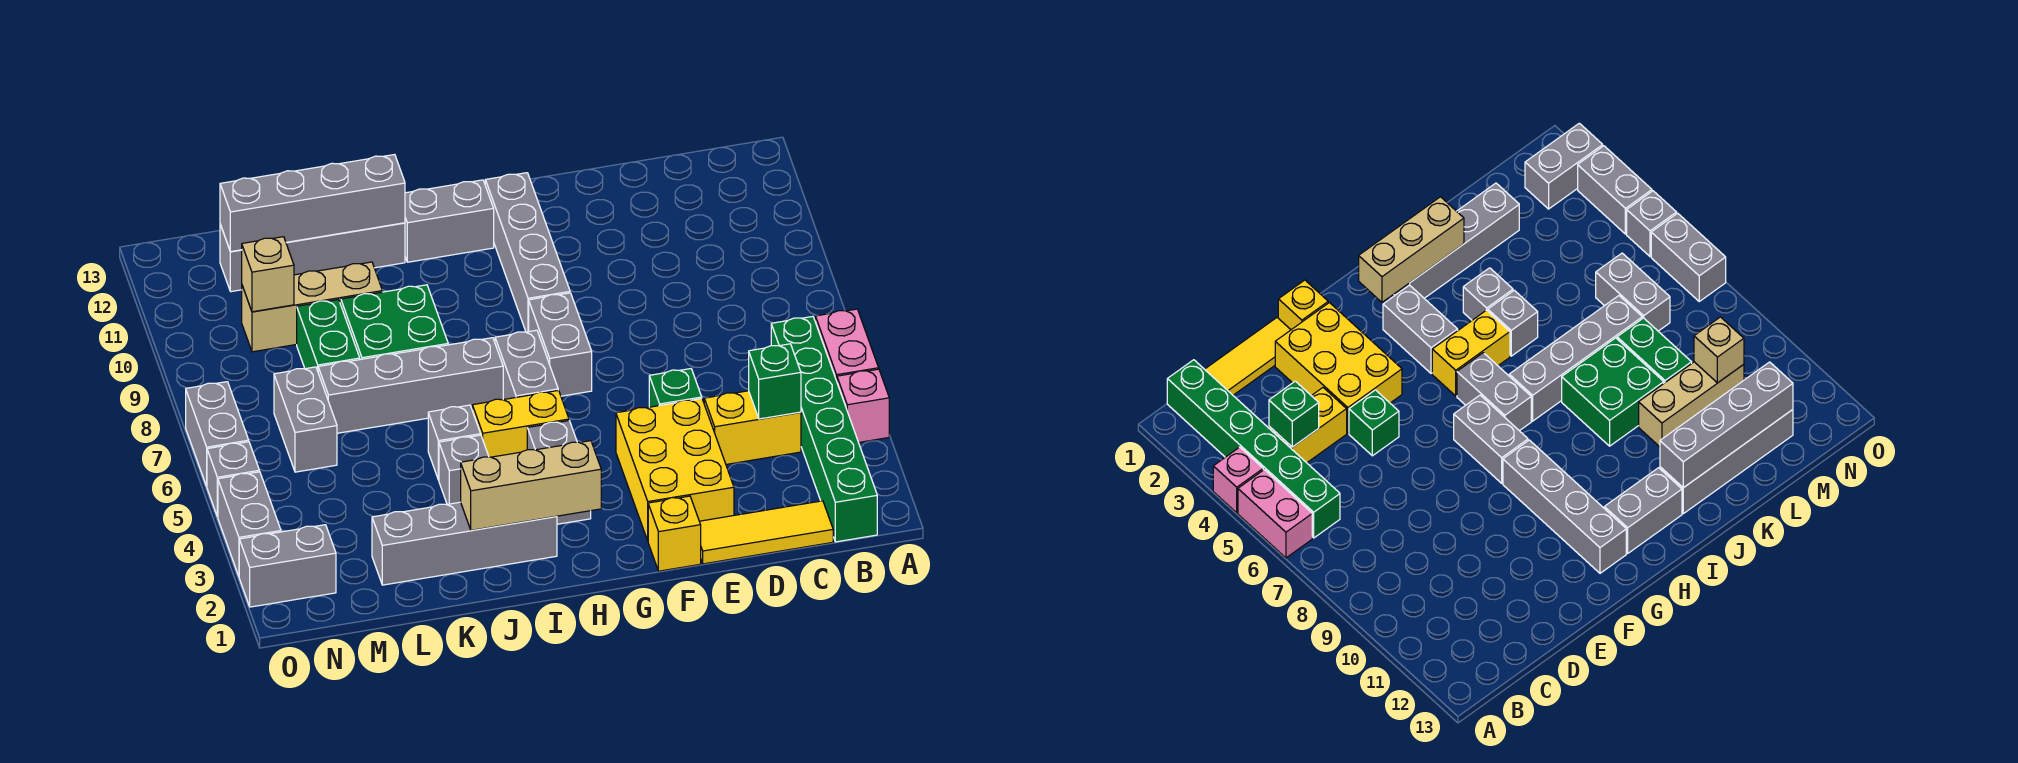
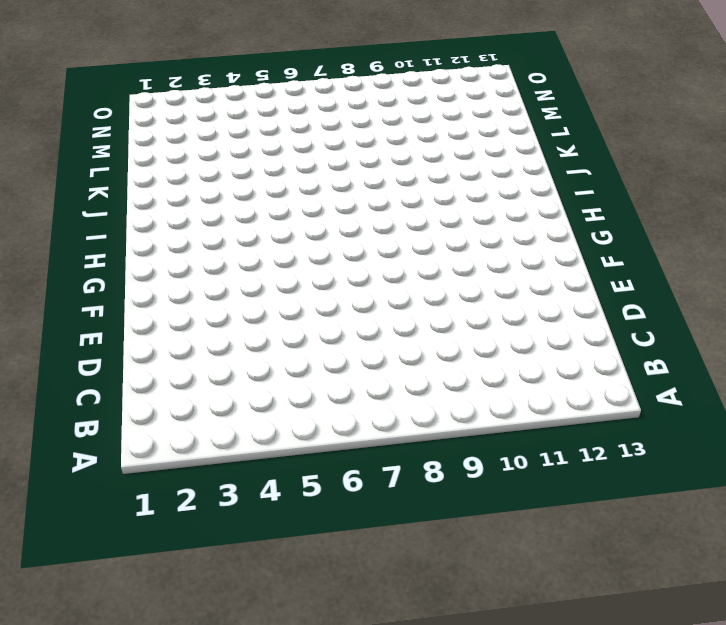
none -> pink brick A4 level 1
none -> pink brick A5:A6 level 1
none -> green brick B1:B6 level 1
none -> yellow tile C1:E1 level 1

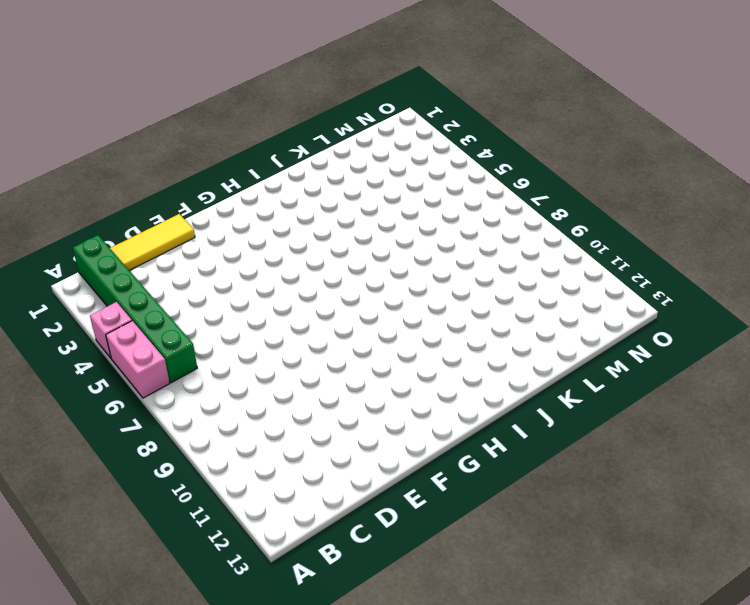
none -> yellow brick C4:D4 level 1
none -> yellow brick E2:F4 level 1
none -> green brick E5 level 1
none -> yellow brick F1 level 1

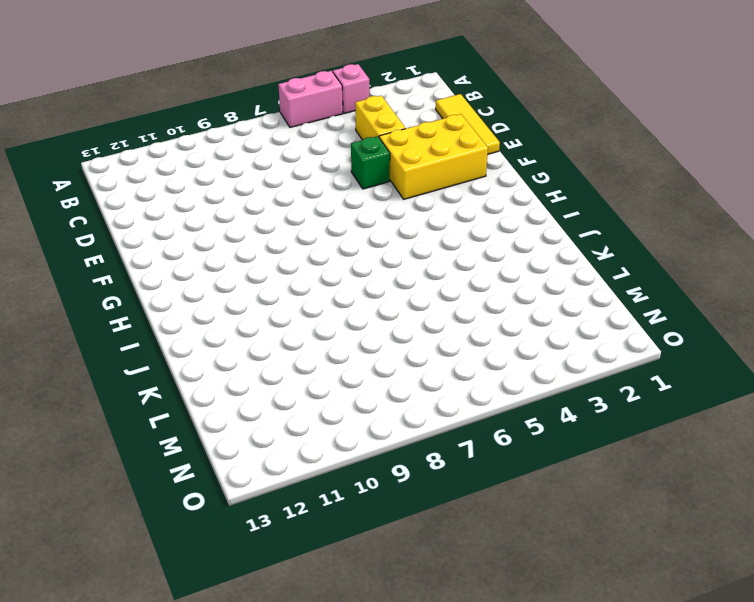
none -> green brick B1:B6 level 1
none -> yellow brick F1 level 1
none -> grey brick G7:G8 level 1
none -> grey brick G9:G12 level 1

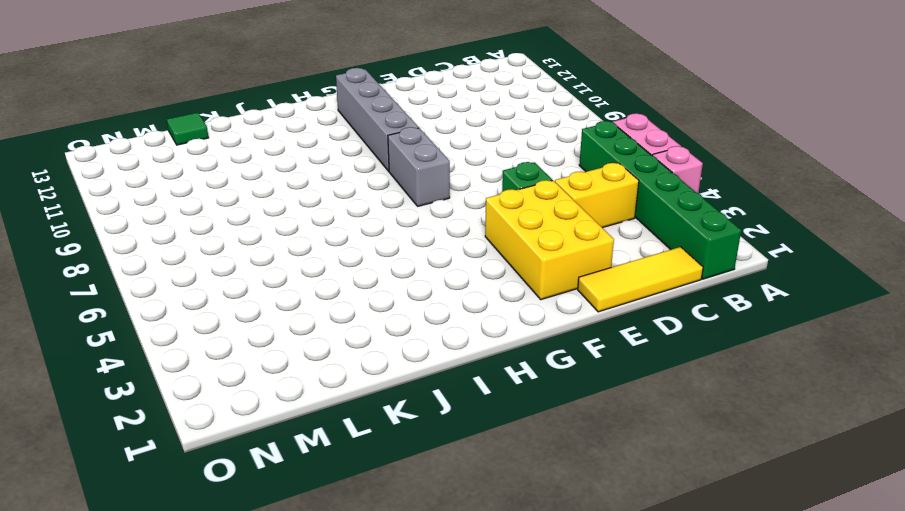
green tile L13 level 1 -> none
none -> yellow brick F1 level 1
none -> grey brick H3:H4 level 1
none -> yellow brick H5:I5 level 1
none -> grey brick H6:H7 level 1

